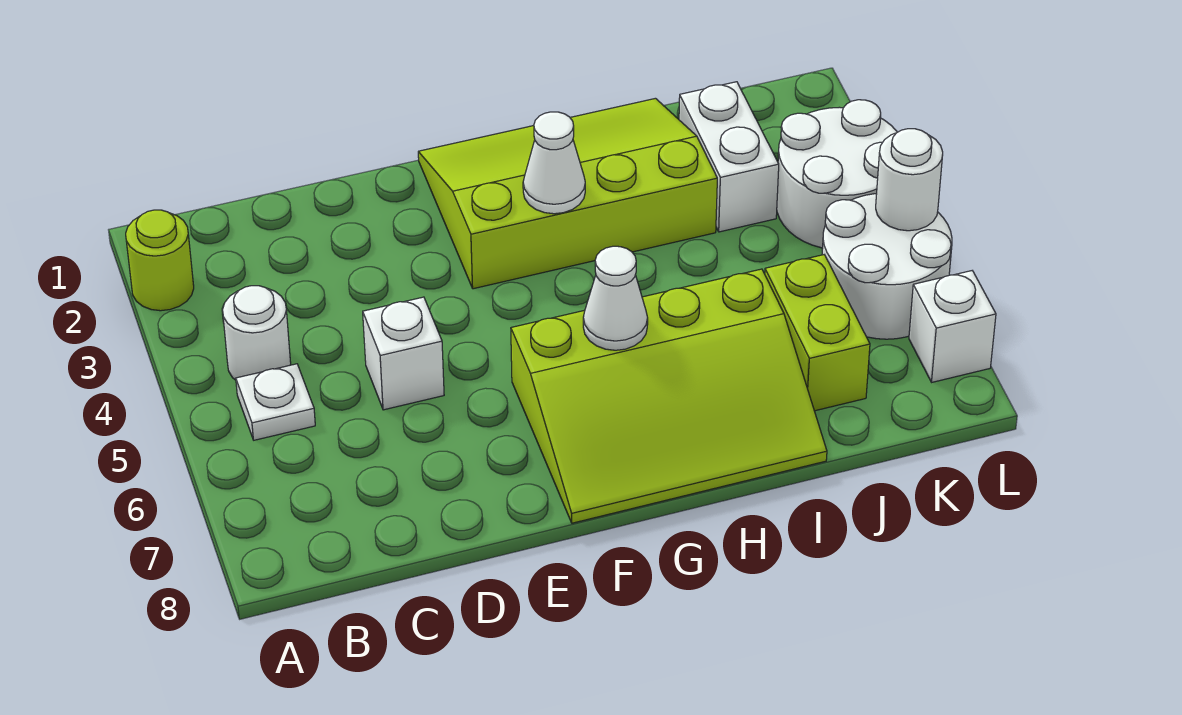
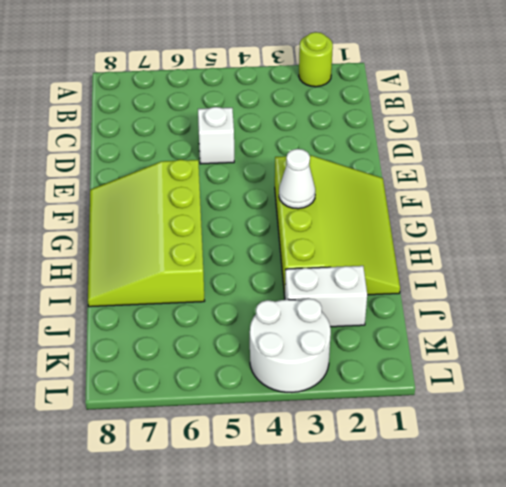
none -> white round brick B4 level 1
none -> white plate B5 level 1
none -> lime brick J6:J7 level 1

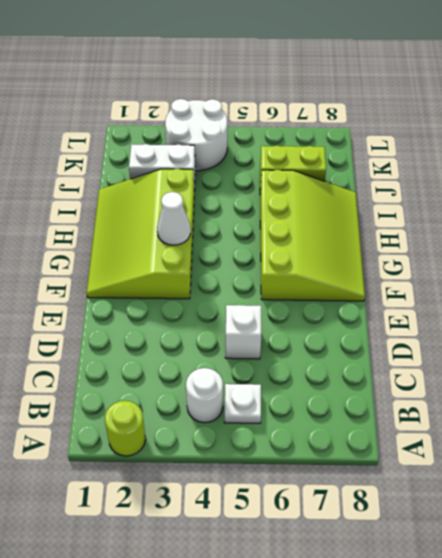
none -> white round brick K5:L6 level 1
none -> white brick L7 level 1
none -> white cone G6 level 2

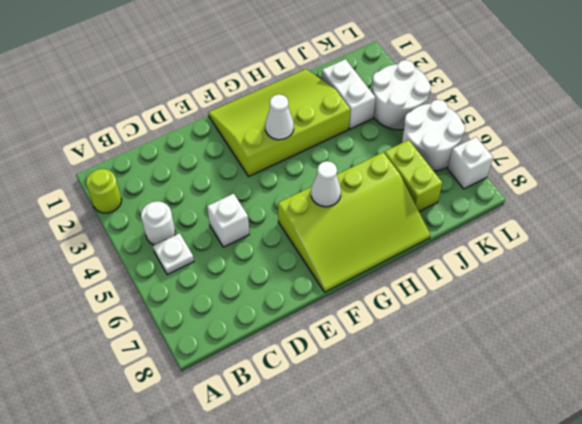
none -> white round brick L5 level 2

